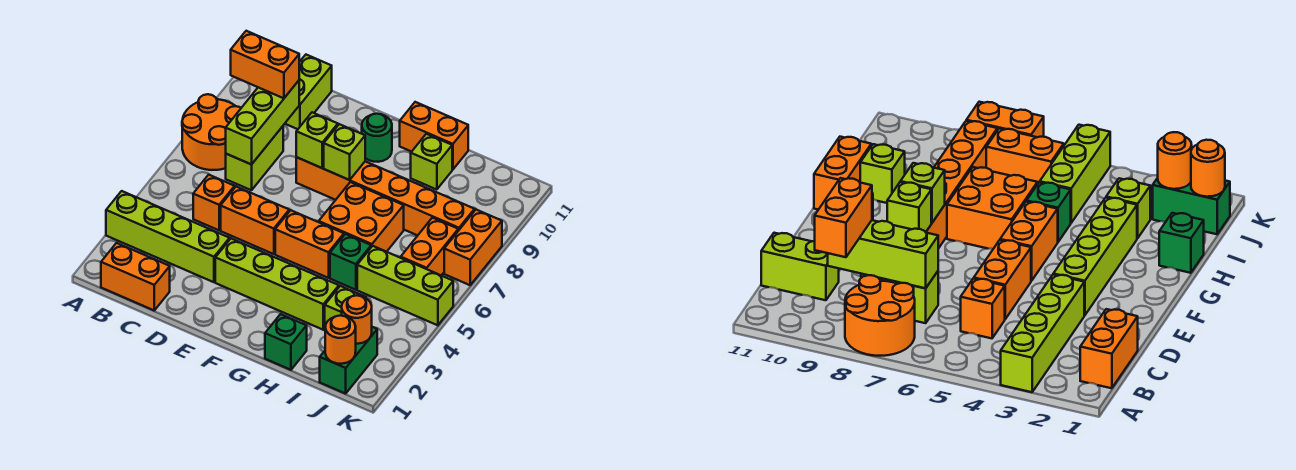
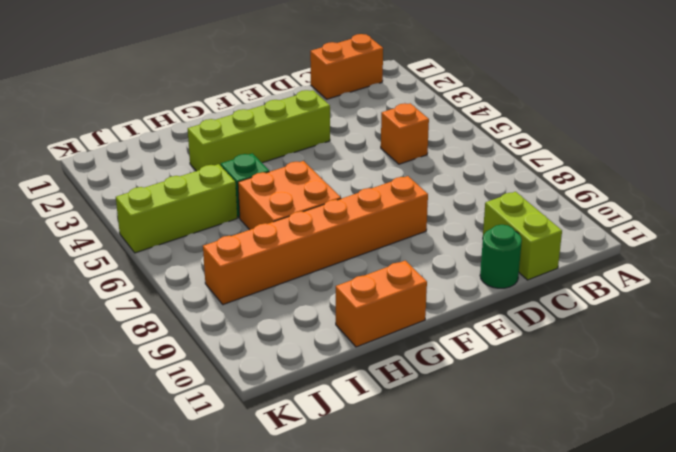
green round brick D11 level 1 -> green round brick F10 level 1
none -> lime brick A3:D3 level 1
none -> orange round brick A7:B8 level 1
none -> lime brick C7:C8 level 1

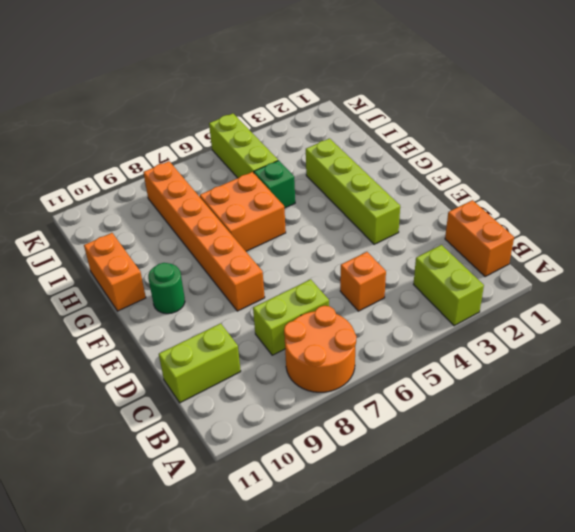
lime brick A3:B3 level 1 -> lime brick A3:D3 level 1
none -> orange brick D5:E5 level 1
none -> orange brick F5:G5 level 1
none -> green brick H1 level 1

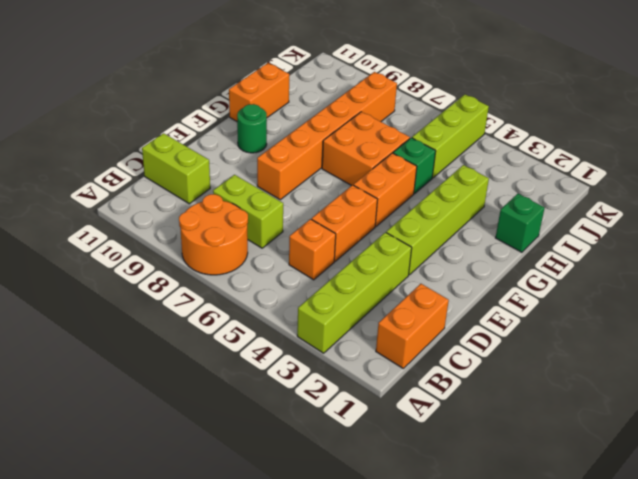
none -> lime brick H10 level 1
none -> lime brick I3 level 1
none -> green brick J1:J2 level 1

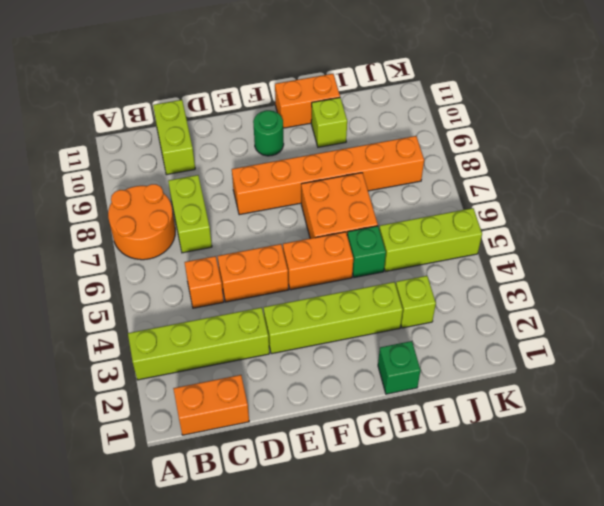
none -> green brick J1:J2 level 1
none -> orange brick J6:J7 level 1
none -> orange brick K7:K8 level 1

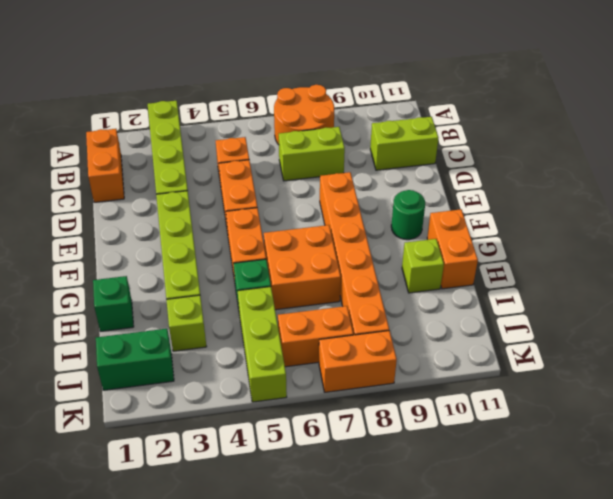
none -> lime brick C7:C9 level 2
none -> lime brick E8 level 2
none -> lime brick F8 level 2

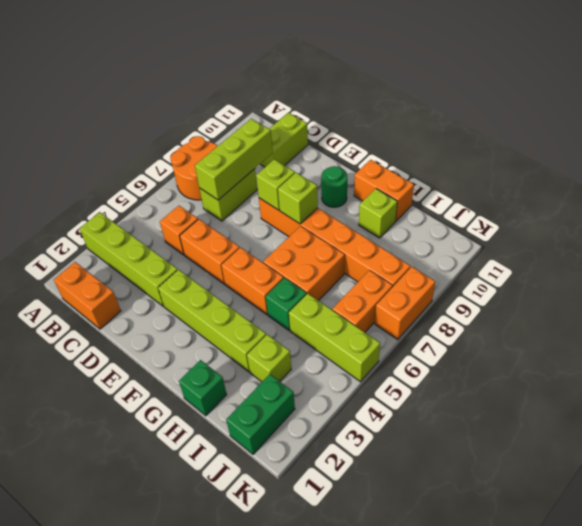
none -> orange round brick J1 level 2
none -> orange round brick J2 level 2
none -> orange brick B9:C9 level 3

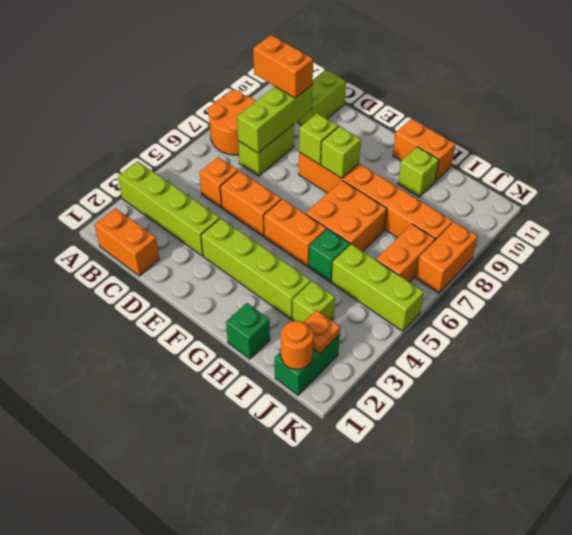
orange plate J2 level 2 -> orange round brick J2 level 2
none -> green round brick F10 level 1

